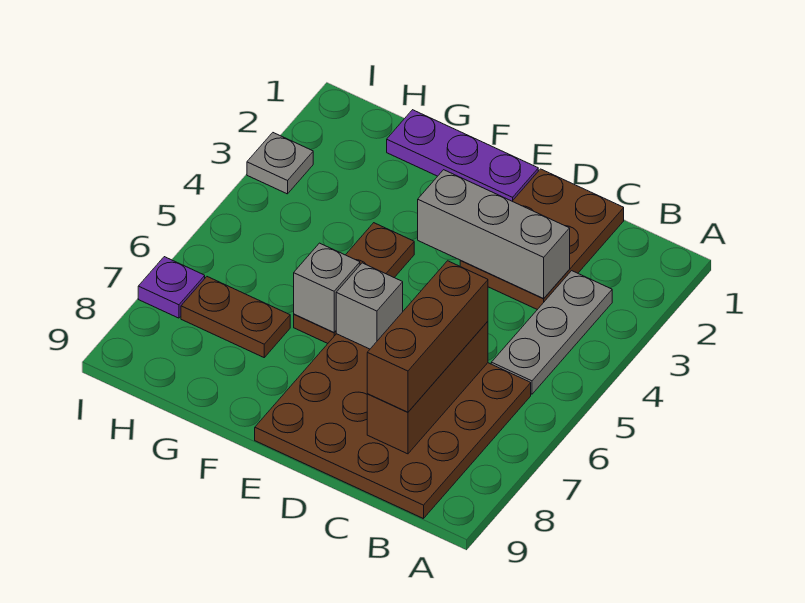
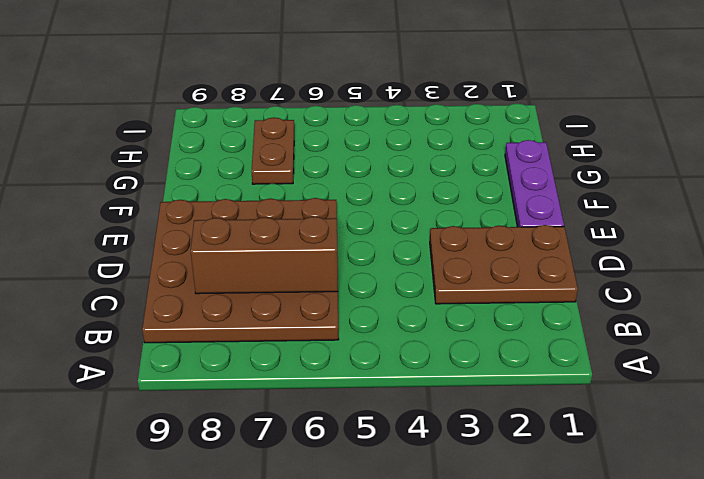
none -> grey plate B3:B5 level 1
none -> brown plate F4:F6 level 1
none -> grey plate I3 level 1

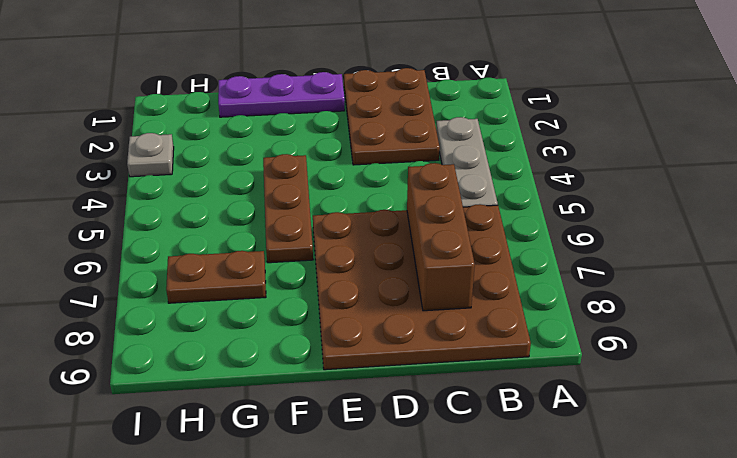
none -> purple plate I7 level 1
none -> grey brick C3:E3 level 2
none -> grey brick E6 level 2

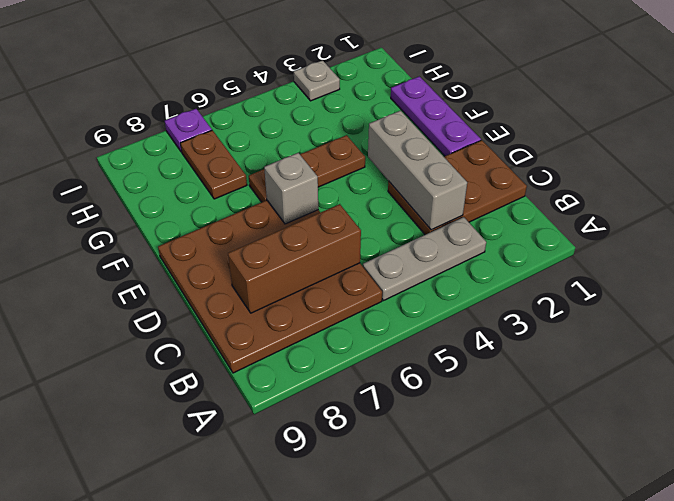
none -> grey brick F6 level 2
none -> brown brick C6:C8 level 3

